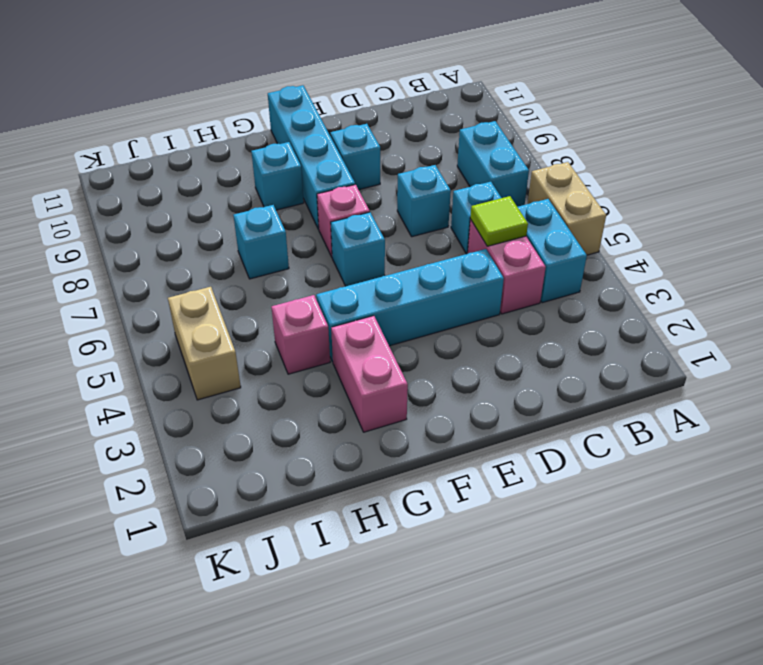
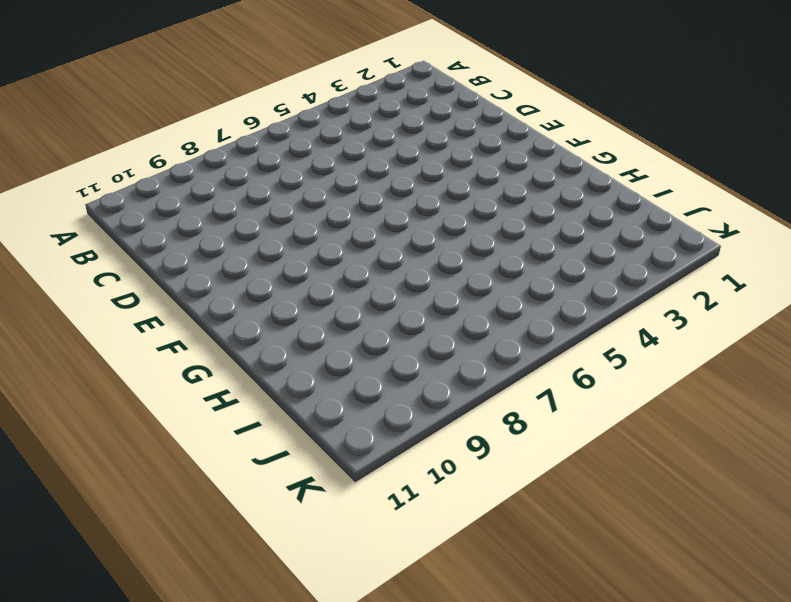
none -> tan brick A5:A6 level 1
none -> cyan brick B4:B5 level 1
none -> cyan brick B7:B8 level 1

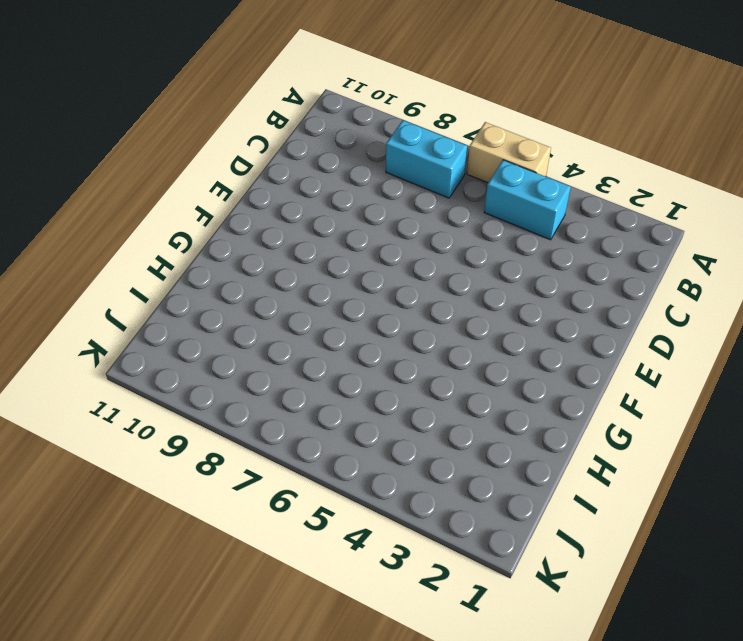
none -> pink brick C4:C5 level 1
none -> cyan brick C6 level 1
none -> cyan brick D4:G4 level 1

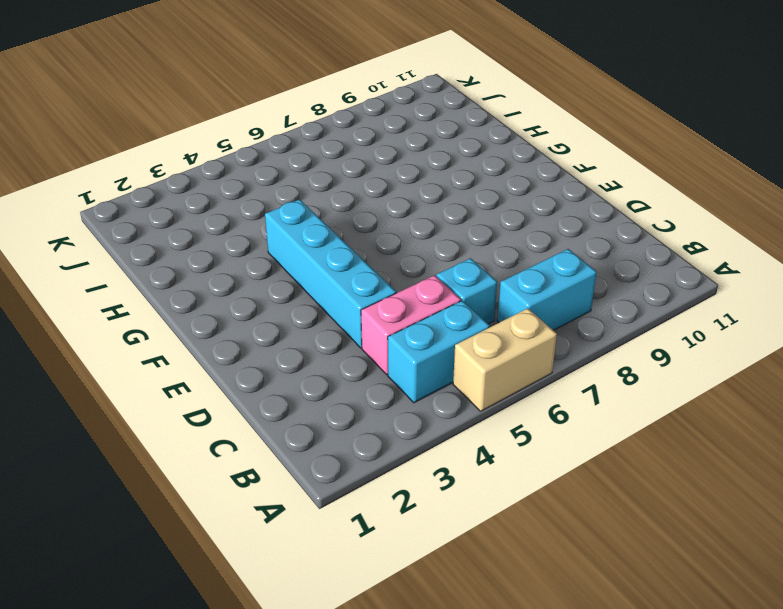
none -> cyan brick D7 level 1
none -> cyan brick E9 level 1
none -> cyan brick F6 level 1

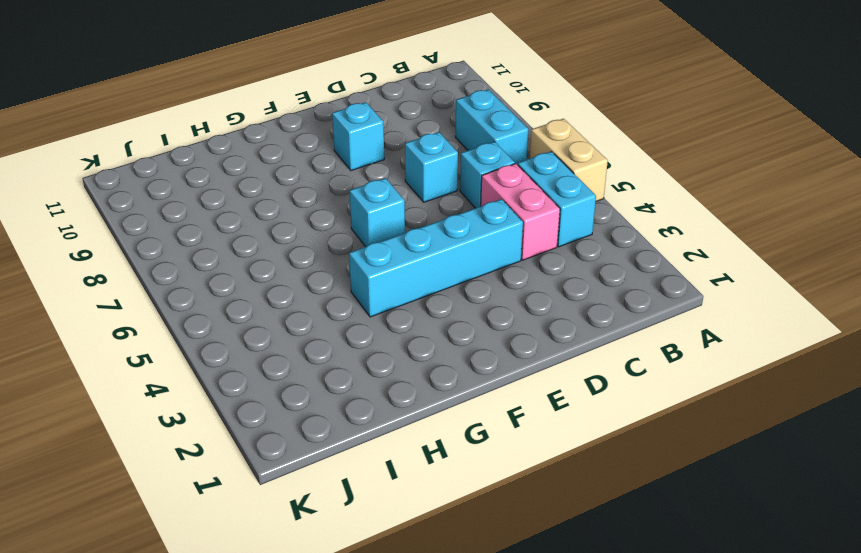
none -> pink brick F7 level 1
none -> cyan brick F8:F11 level 1
none -> pink brick G2:G3 level 1

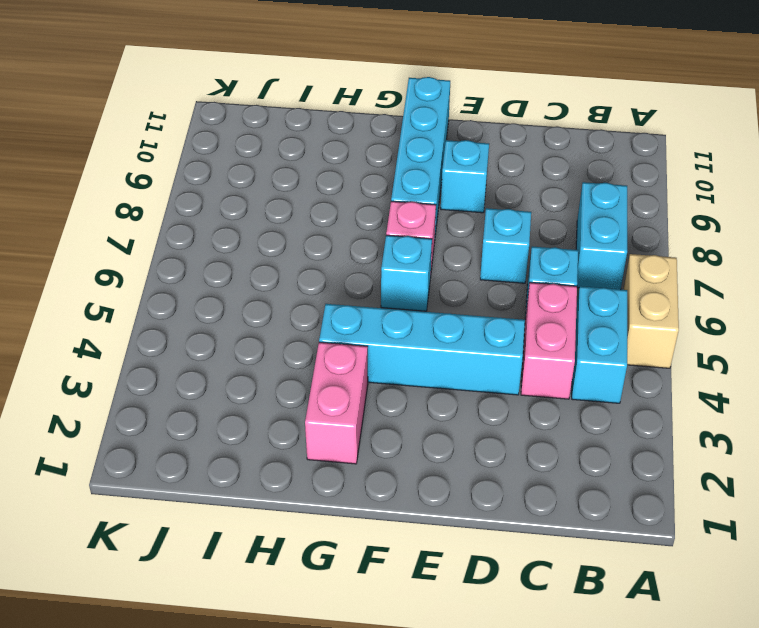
none -> cyan brick G9 level 1
none -> pink brick H4 level 1
none -> cyan brick H7 level 1

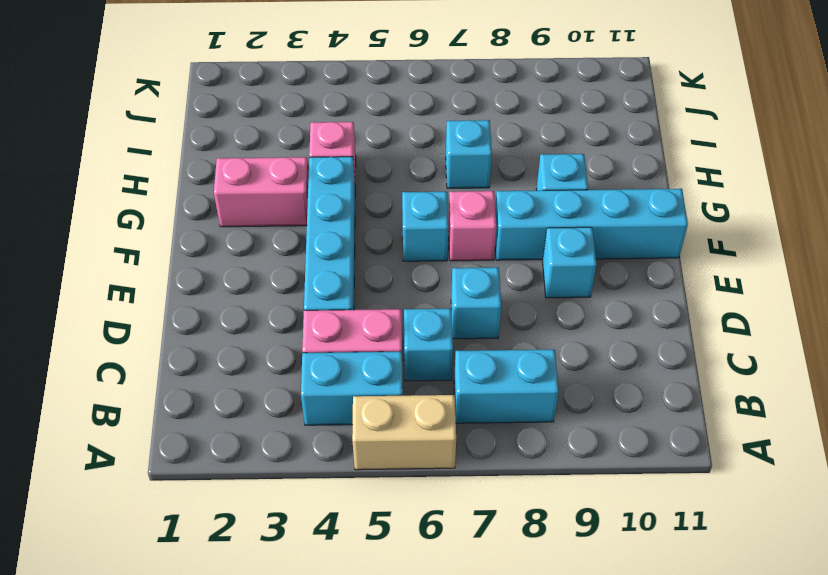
none -> tan brick J4:J5 level 1
none -> lime tile C5 level 2

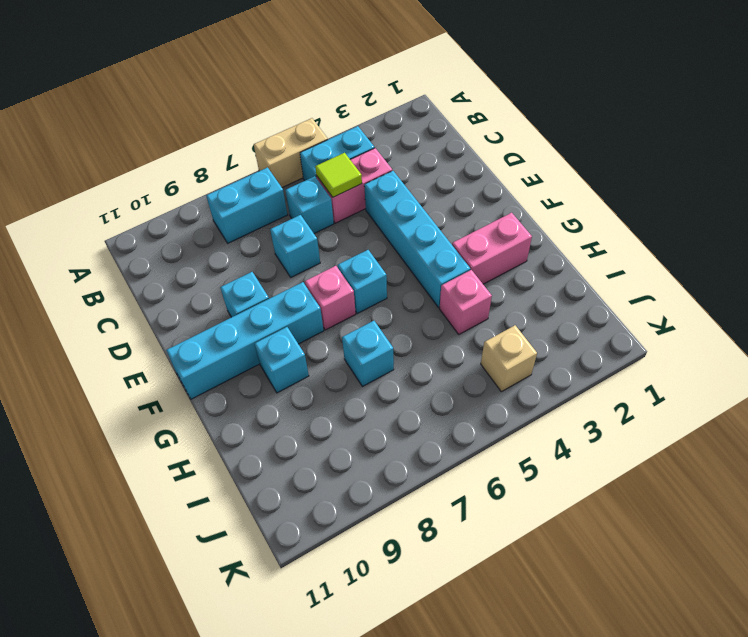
tan brick J4 level 1 -> tan brick J4:J5 level 1

